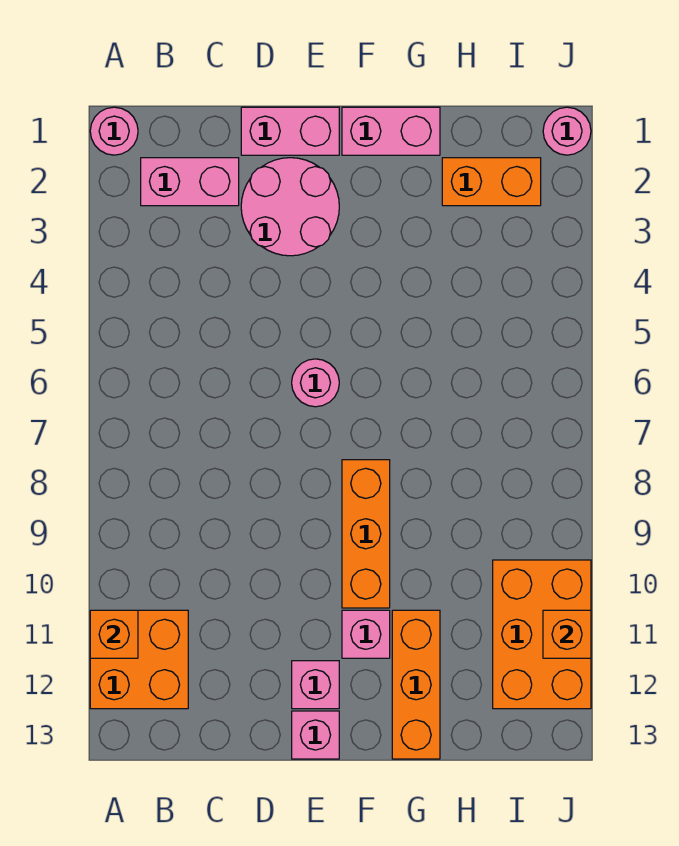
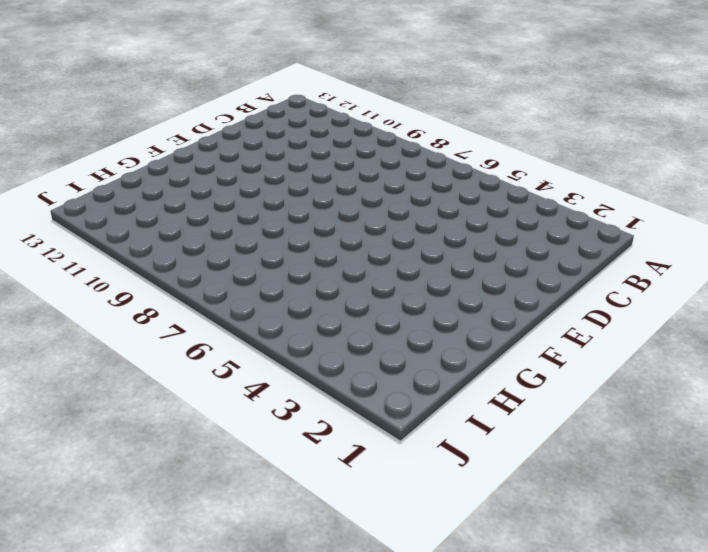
none -> pink round brick A1 level 1
none -> orange brick A11:B12 level 1
none -> pink brick B2:C2 level 1

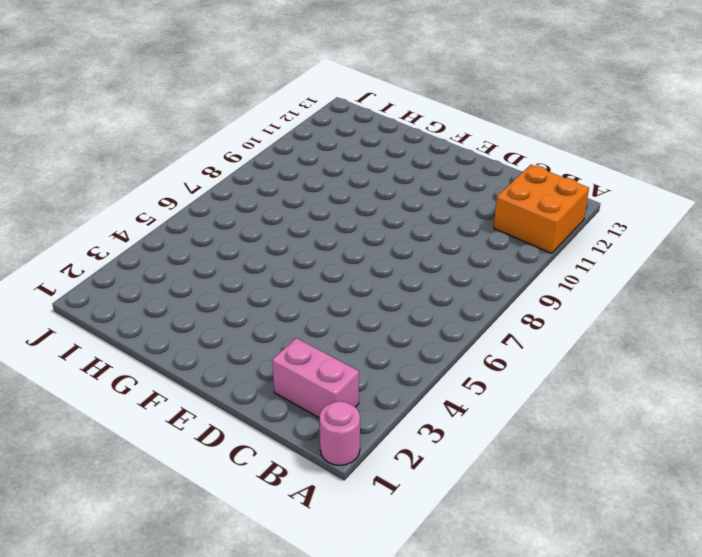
none -> pink brick D1:E1 level 1
none -> pink round brick D2:E3 level 1
none -> pink round brick E6 level 1

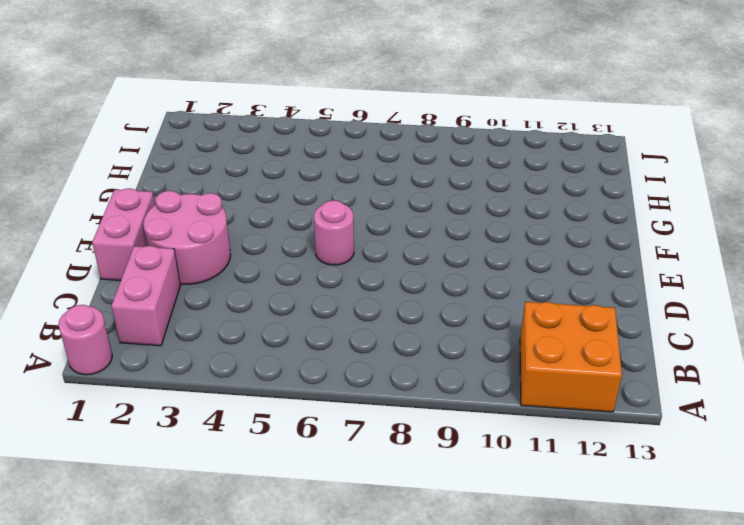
none -> pink brick E12 level 1
none -> pink brick E13 level 1
none -> pink brick F1:G1 level 1

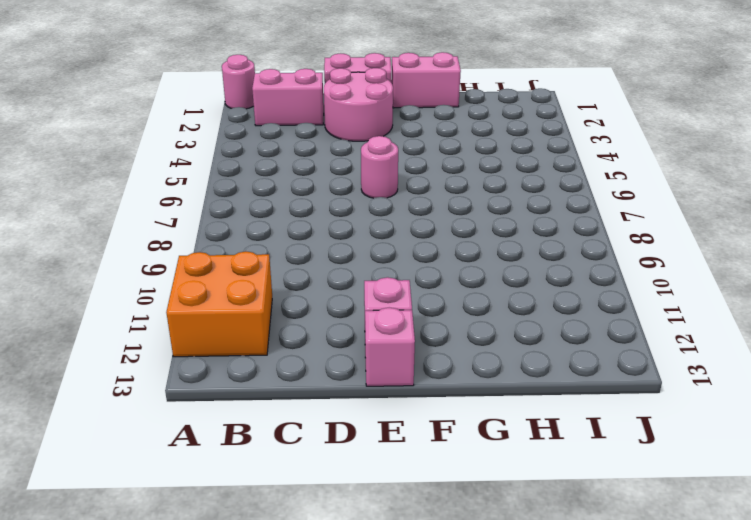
none -> orange brick F8:F10 level 1
none -> pink brick F11 level 1
none -> orange brick G11:G13 level 1

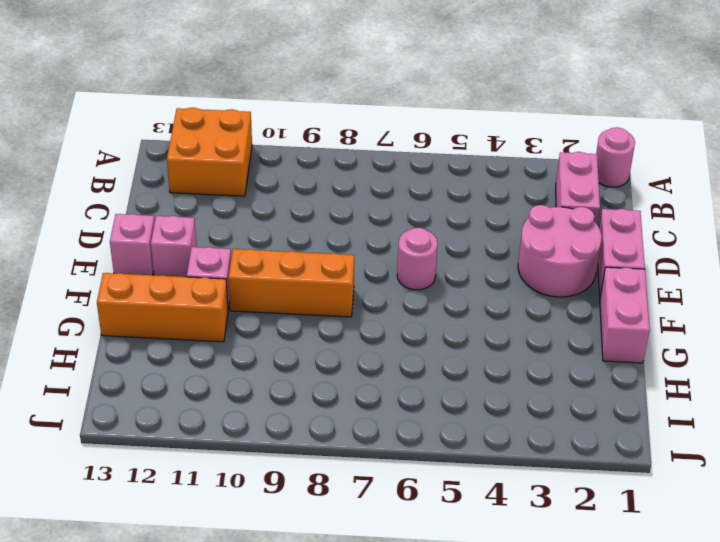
none -> orange brick H2:I2 level 1
none -> orange brick I10:J12 level 1
none -> pink round brick J1 level 1

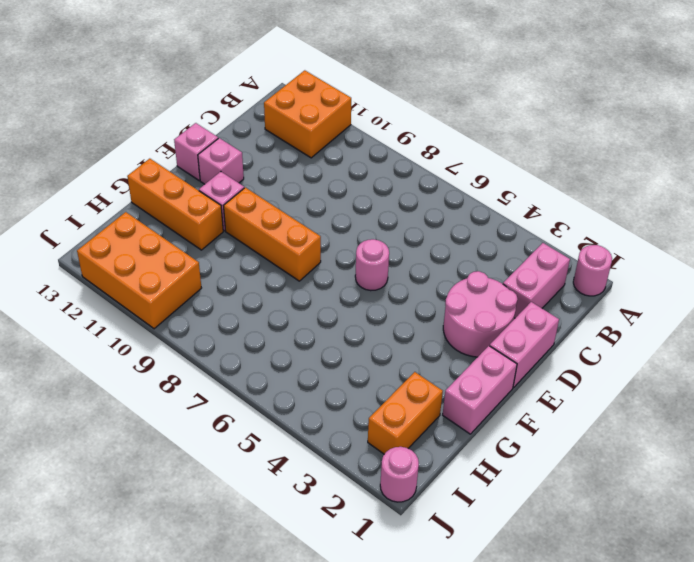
none -> orange brick A11 level 2
none -> orange brick J11 level 2

